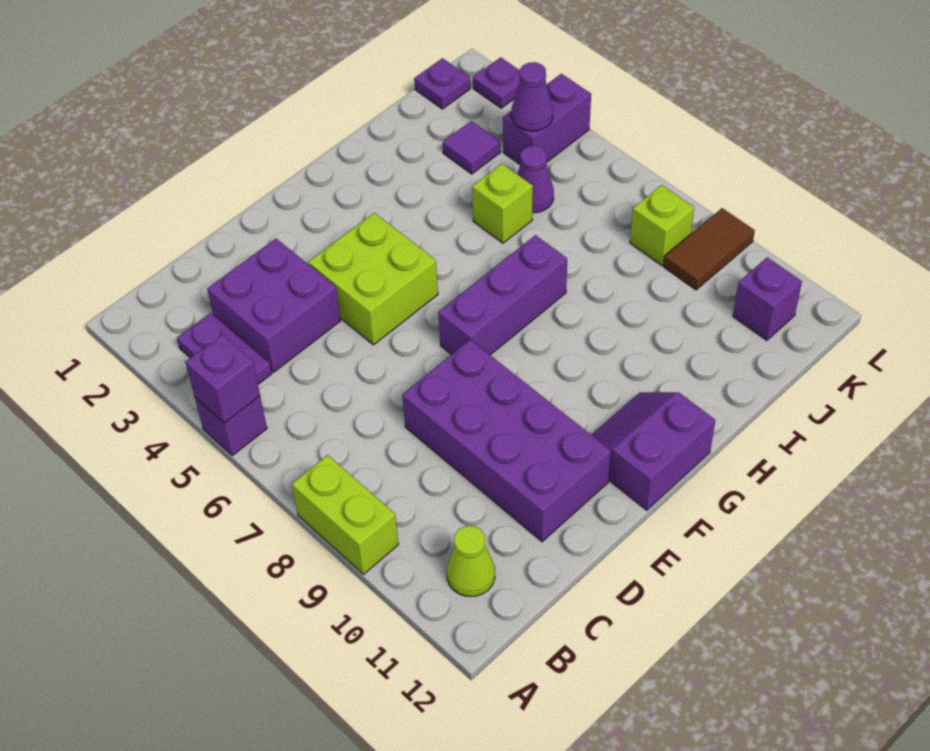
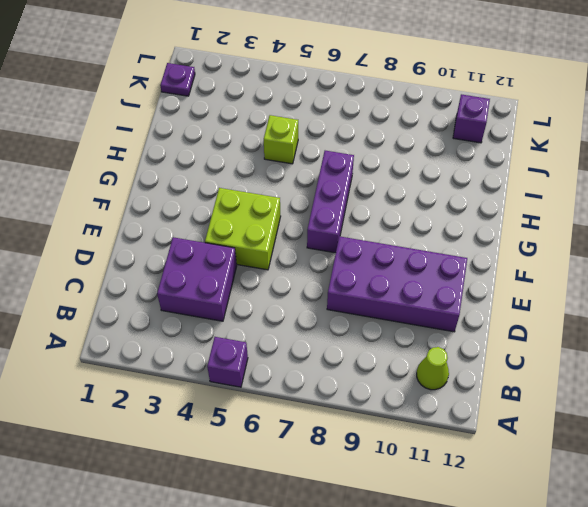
none -> lime brick A8:A9 level 1
none -> purple plate B3:B4 level 1
none -> purple slope F11:G12 level 1 top 12

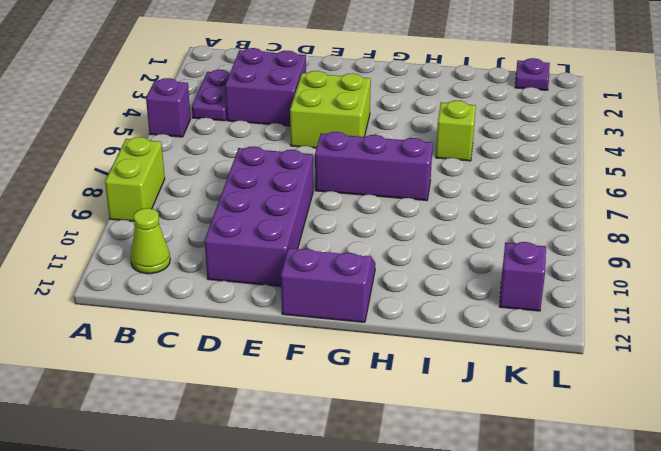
none -> purple tile J3 level 1
none -> purple cone J5 level 1
none -> purple brick K4:L4 level 1

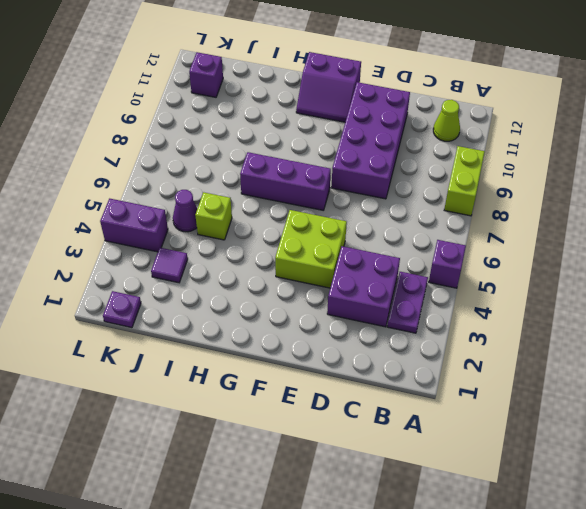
none -> lime brick K8 level 1
none -> brown tile K9:L9 level 1
none -> purple plate L2 level 1

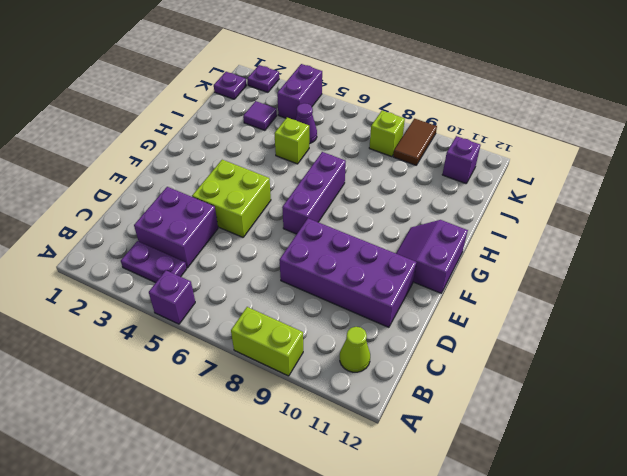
none -> purple brick A5 level 2
none -> purple cone K4 level 2

